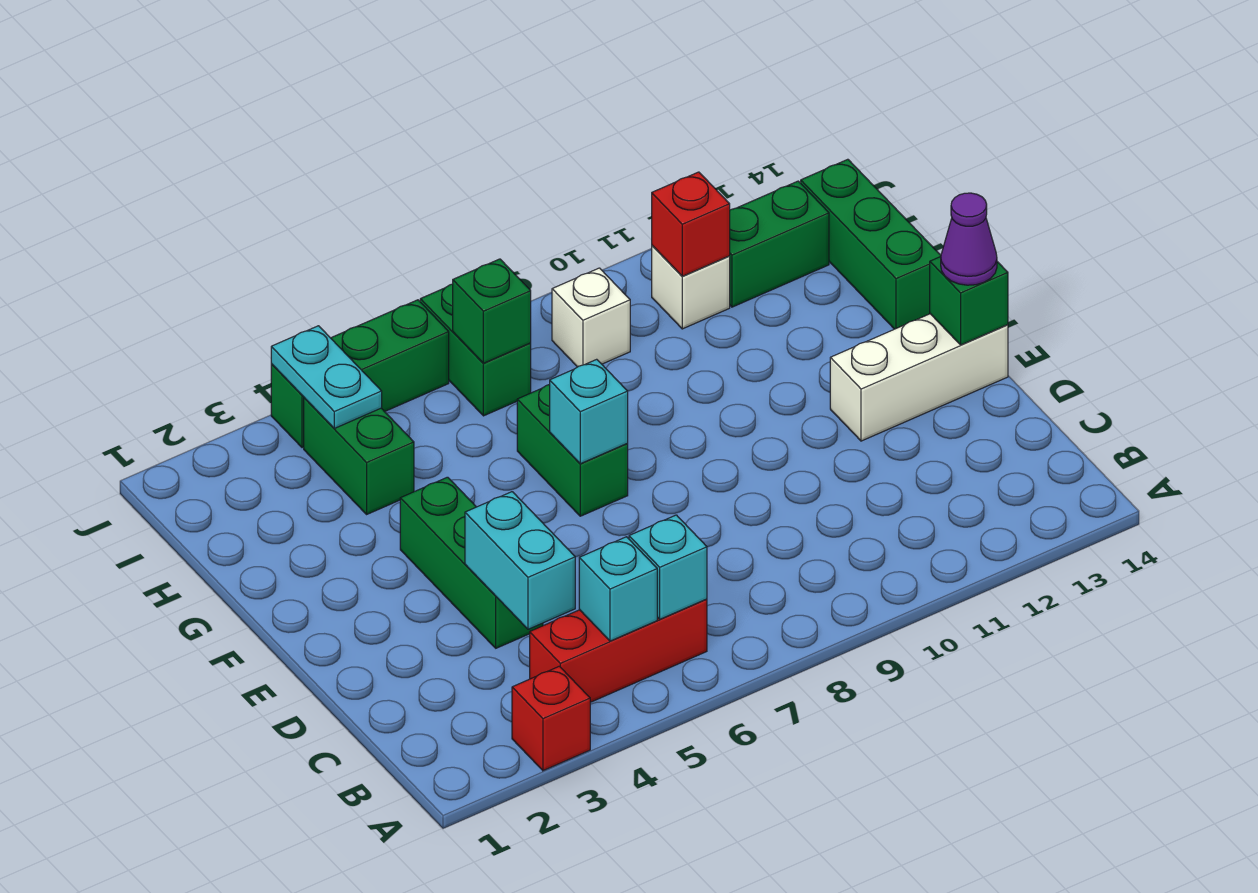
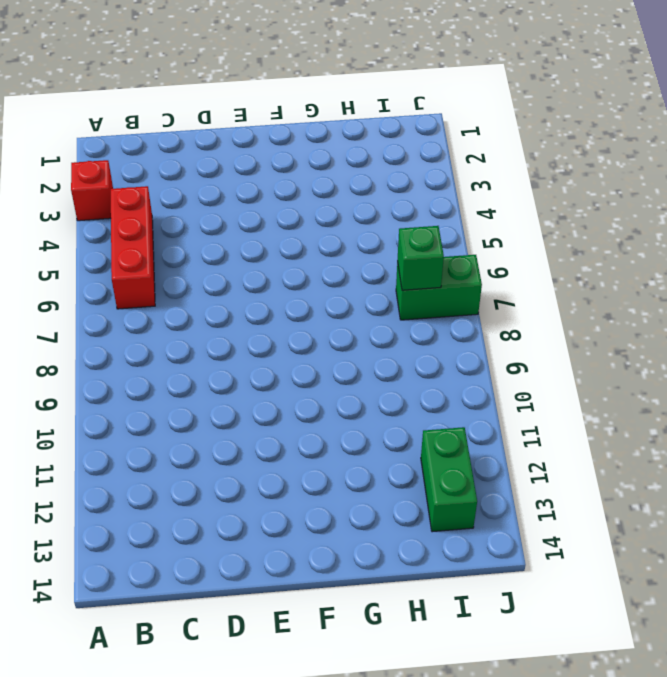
none -> green brick D4:F4 level 1
none -> white brick E12:E14 level 1
none -> green brick F7:G7 level 1

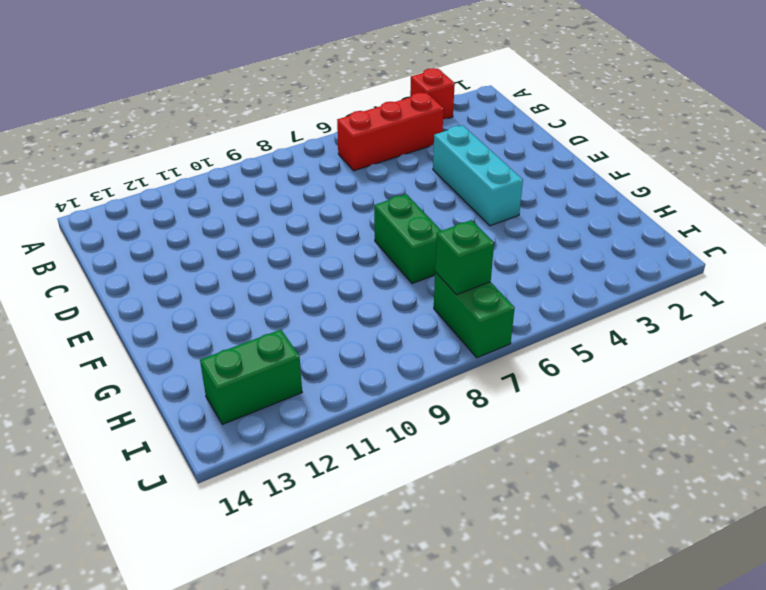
cyan brick D4:F4 level 1 -> green brick D4:F4 level 1
none -> white brick E12:E14 level 1
none -> green brick G14:I14 level 1
none -> green brick H4:I4 level 1

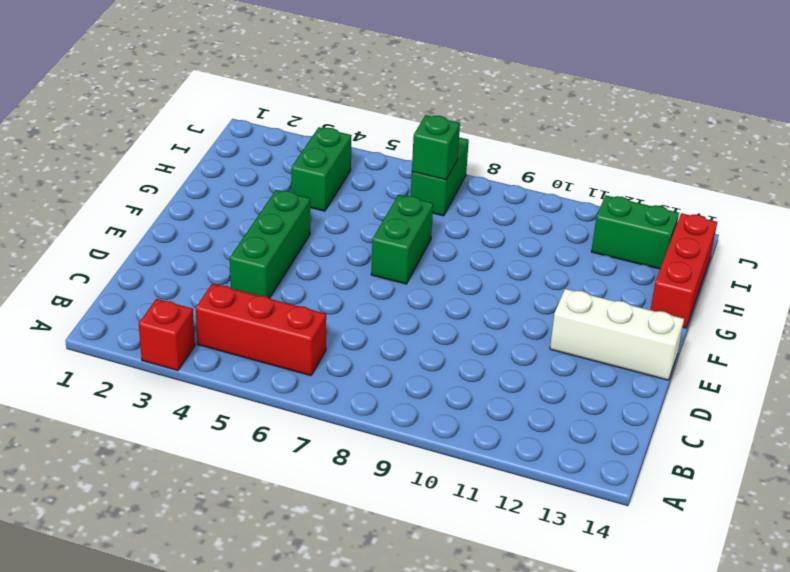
red brick G14:I14 level 1 -> green brick G14:I14 level 1
none -> white brick I9 level 1
none -> white brick I11 level 1
none -> green brick J4:J6 level 1

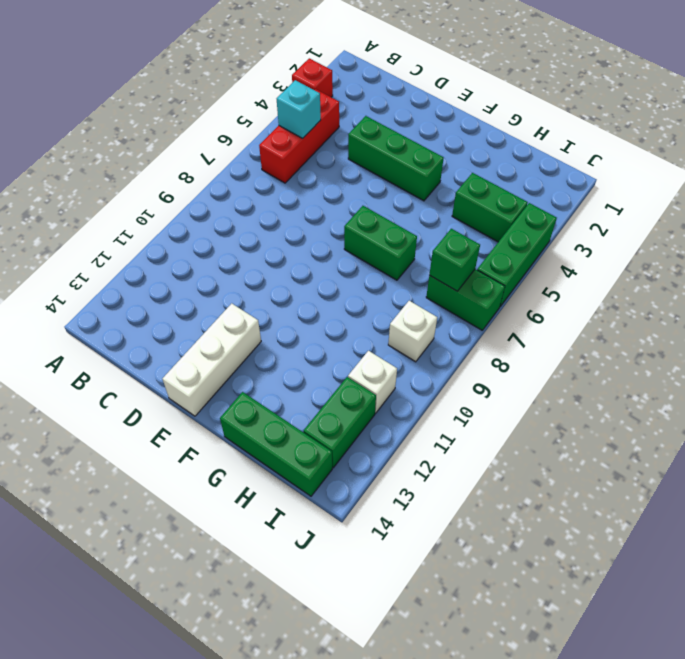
none -> cyan brick B6 level 2
none -> cyan brick C4:D4 level 2
none -> green brick E14 level 2

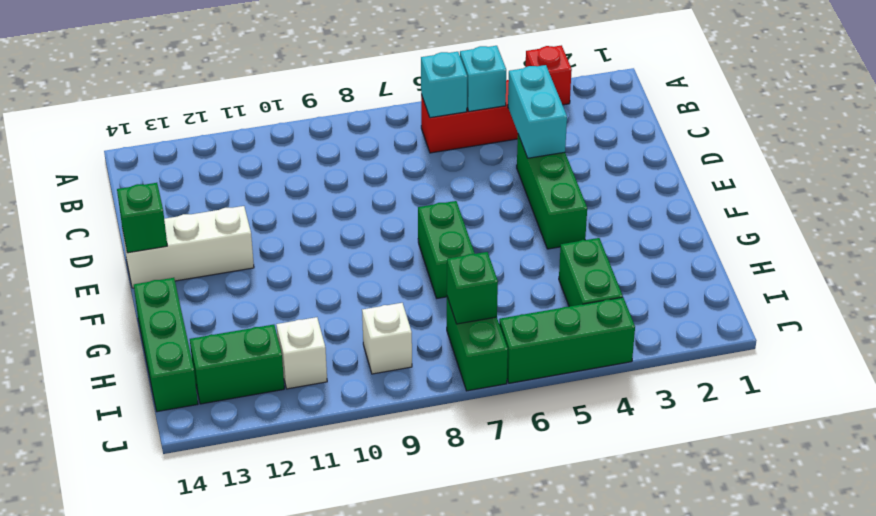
none -> cyan brick F7 level 2
none -> cyan plate I4:J4 level 2
none -> red brick I11 level 2

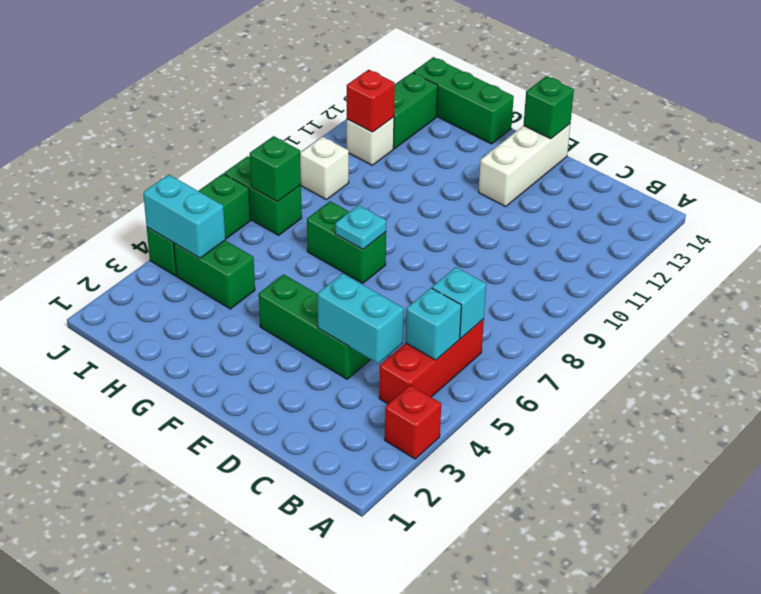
cyan plate F7 level 2 -> cyan brick F7 level 2
cyan brick I4:J4 level 2 -> cyan plate I4:J4 level 2
none -> purple cone E14 level 3

